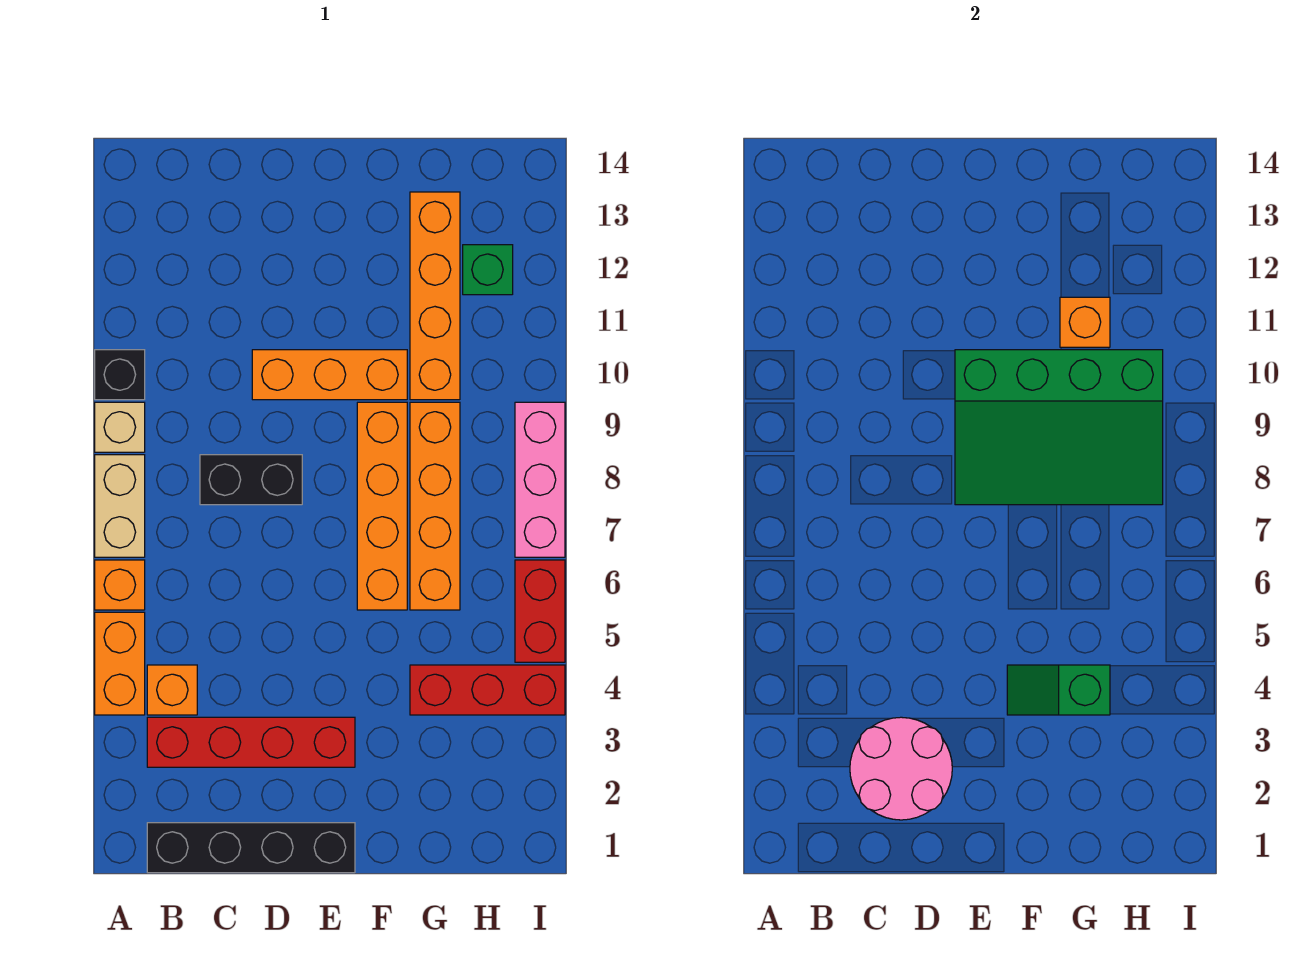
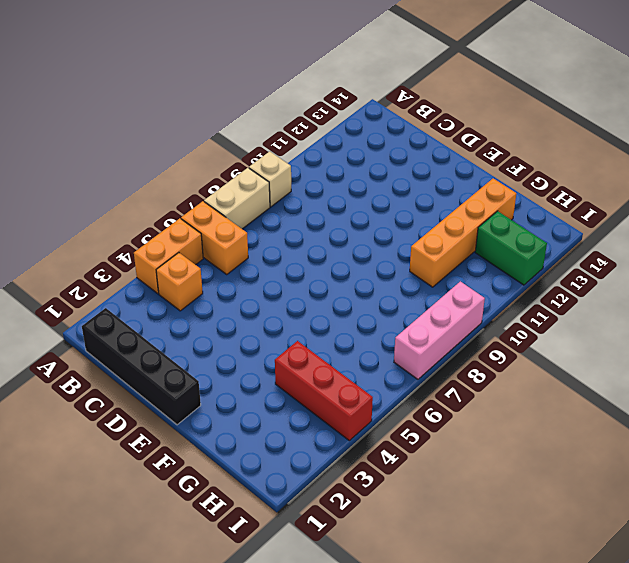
orange brick A6:B6 level 1 -> orange brick A6 level 1
green brick H12:I12 level 1 -> green brick H12 level 1
none -> black brick A10 level 1
none -> red brick B3:E3 level 1
none -> black brick C8:D8 level 1

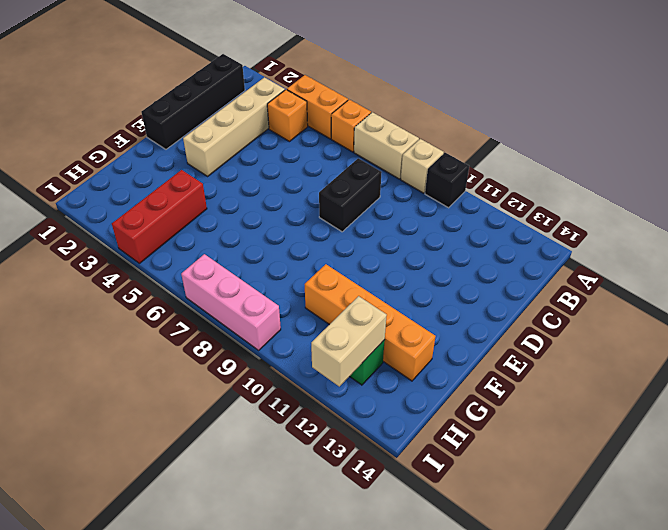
tan brick B3:E3 level 1 -> red brick B3:E3 level 1
tan brick H12:I12 level 2 -> none
none -> orange brick D10:F10 level 1
none -> orange brick F6:F9 level 1
none -> orange brick G6:G9 level 1

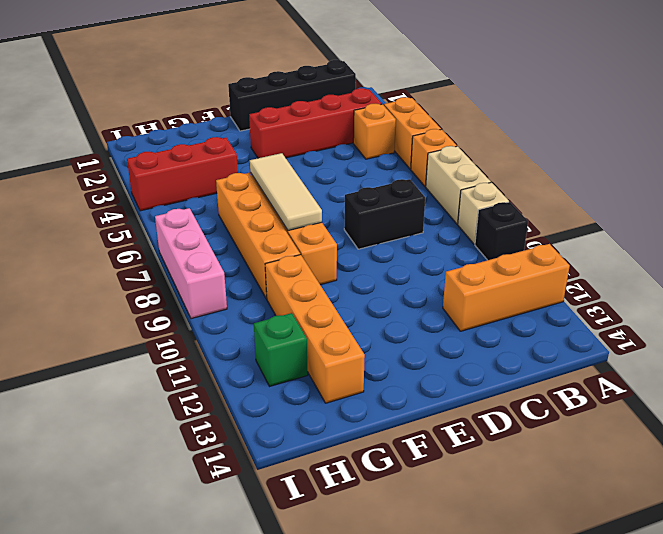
orange brick A12:C12 level 1 -> orange brick D10:F10 level 1
tan tile F6:F8 level 2 -> green slope E8:H10 level 2 top 10
none -> red brick I5:I6 level 1
none -> pink round brick C2:D3 level 2
none -> green slope F4:G4 level 2 top G

